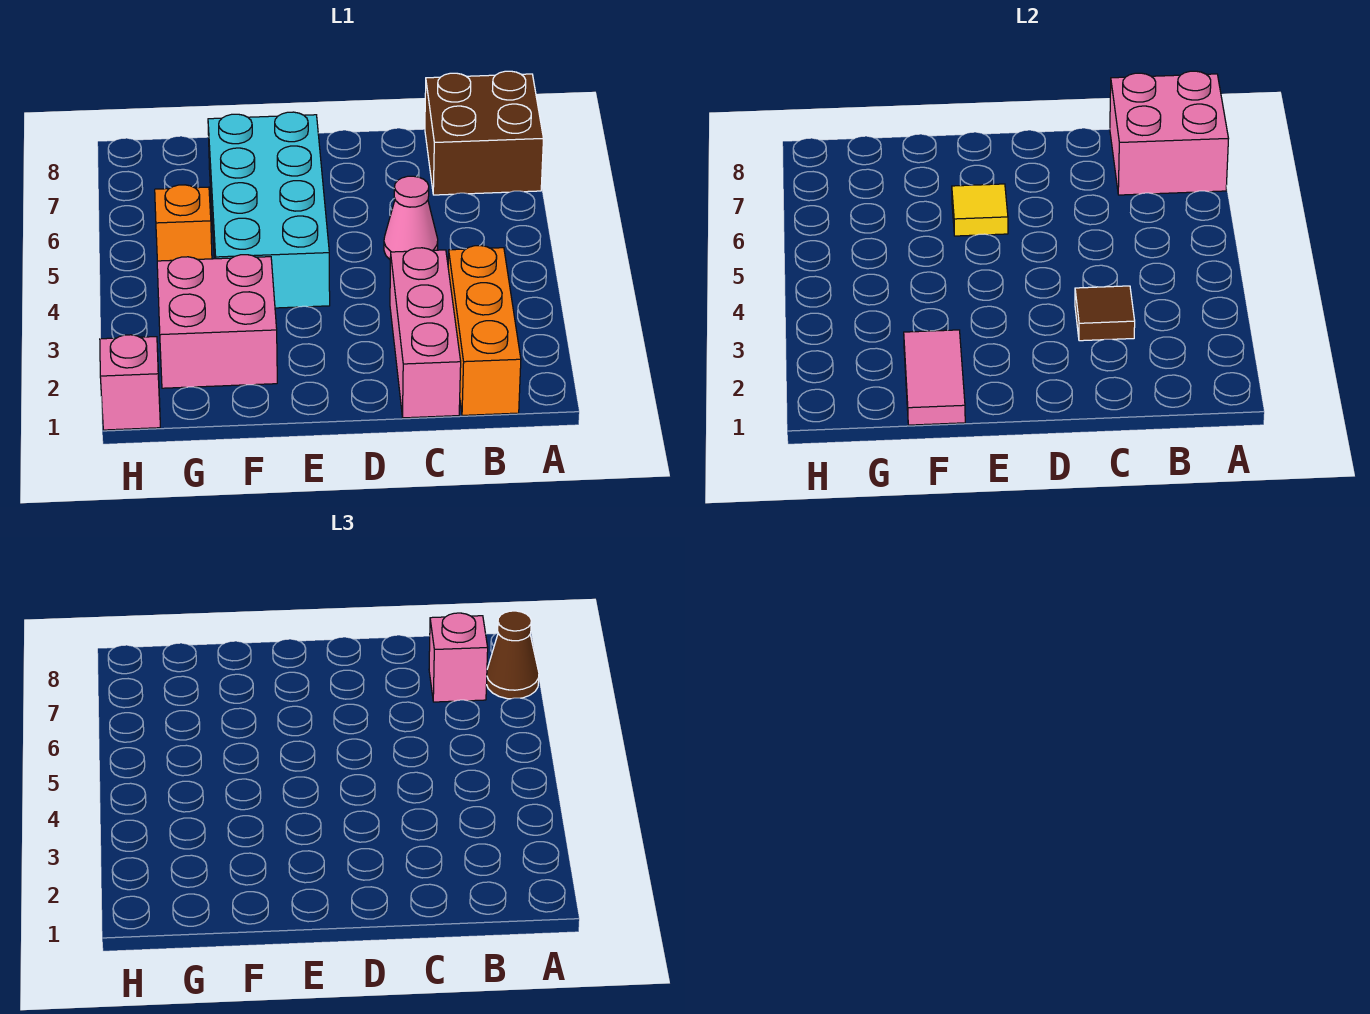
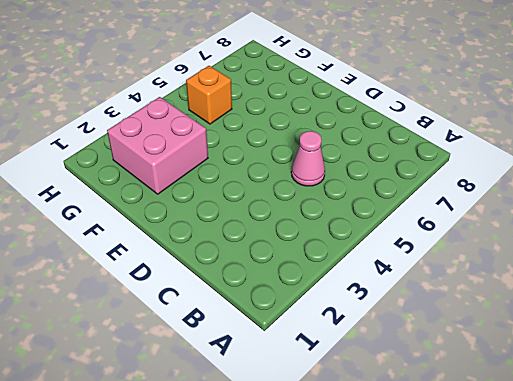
none -> brown brick A7:B8 level 1
none -> orange brick B1:B3 level 1
none -> pink brick C1:C3 level 1

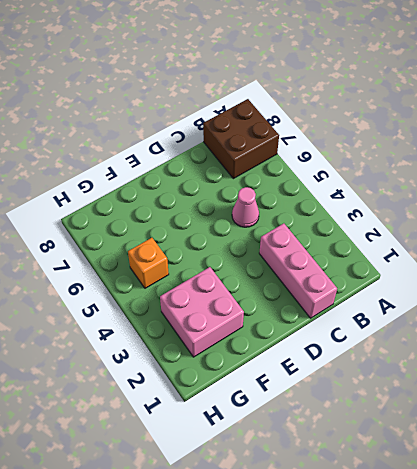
none -> orange brick B1:B3 level 1
none -> cyan brick E4:F7 level 1
none -> pink brick H1 level 1

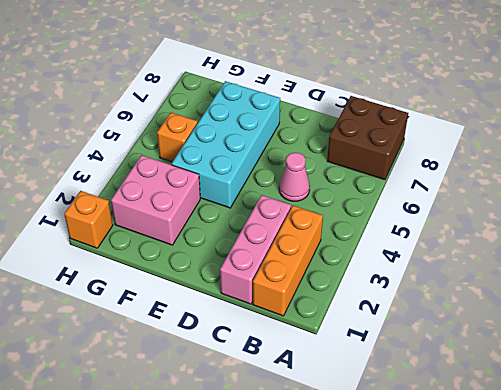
orange brick H1 level 1 -> pink brick H1 level 1
none -> pink brick A7:B8 level 2
none -> brown tile C3 level 2
none -> yellow tile E6 level 2

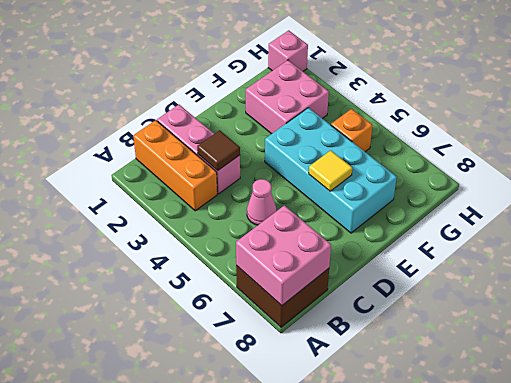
none -> pink tile F1:F2 level 2
none -> brown cone A7 level 3
none -> pink brick B7 level 3

